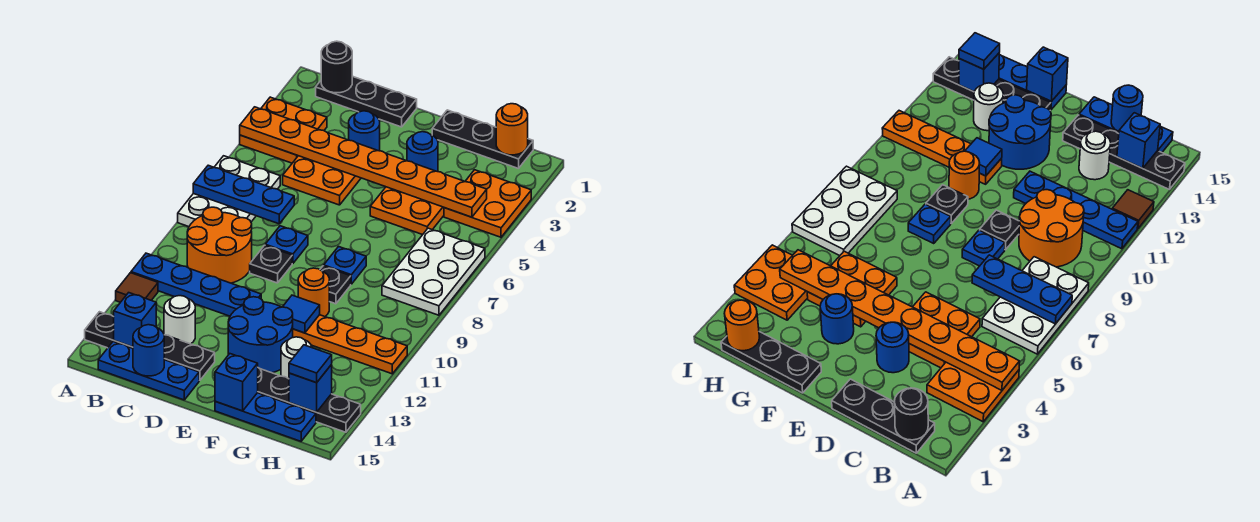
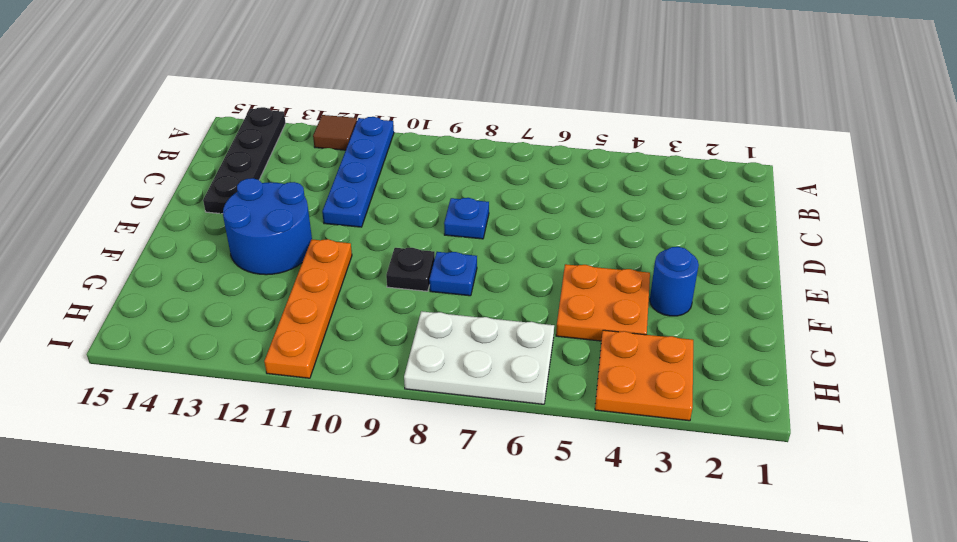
none -> orange plate A3:B4 level 1
none -> white plate A6:B8 level 1
none -> black plate B1:D1 level 1
none -> orange round brick B9:C10 level 1

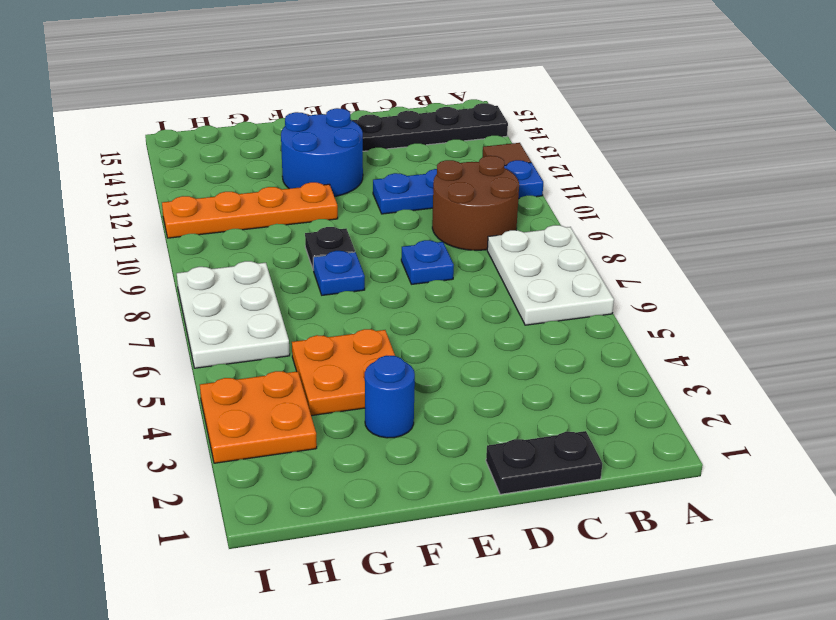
brown round brick B9:C10 level 1 -> orange round brick B9:C10 level 1
black plate C1:D1 level 1 -> black plate B1:D1 level 1
none -> orange plate A3:B4 level 1
none -> blue plate B15:D15 level 1
none -> orange plate C4:D5 level 1
none -> white round brick C13 level 1

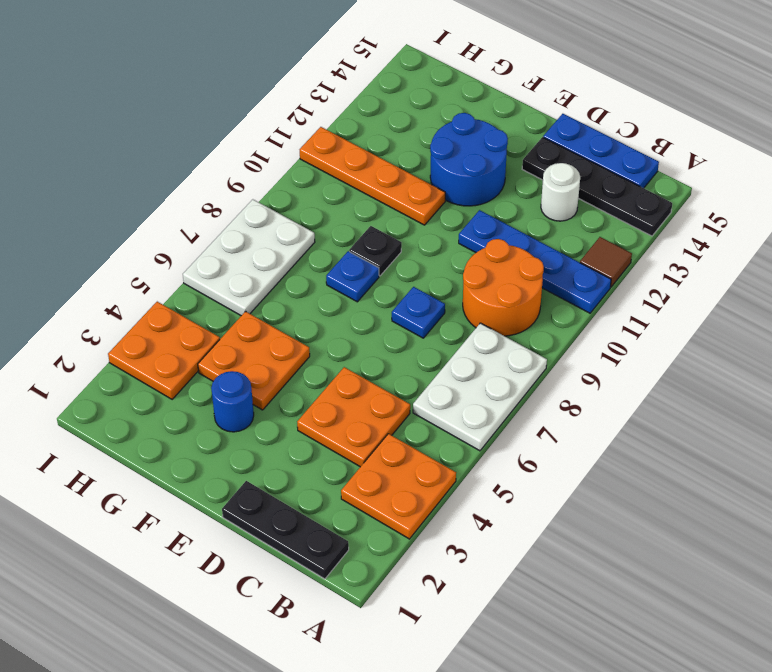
none -> blue round brick D3 level 1
none -> black plate D9 level 1
none -> black plate F1:H1 level 1
none -> orange round brick F10 level 1

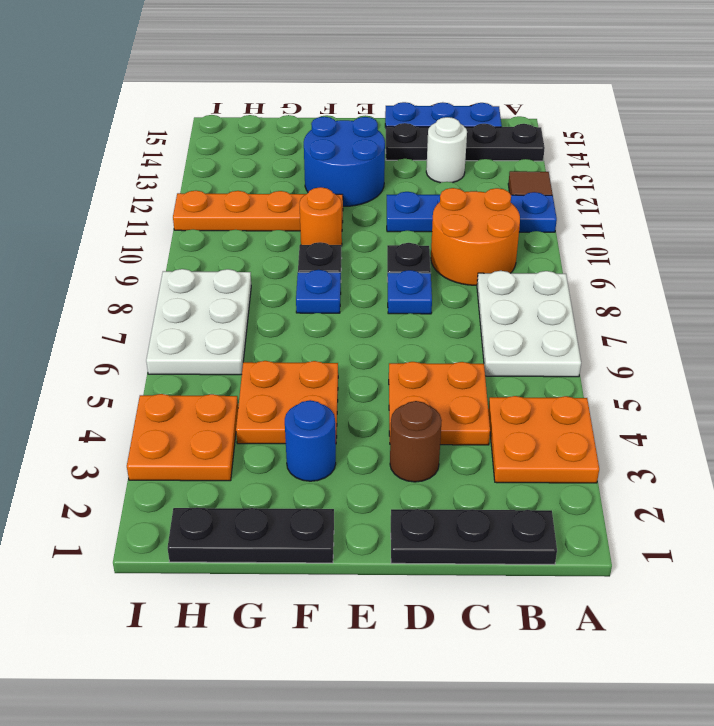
brown round brick D3 level 1 -> blue round brick D3 level 1
none -> black plate F14:I14 level 1
none -> blue plate F15:H15 level 1
none -> white round brick G13 level 1
none -> orange plate A4:H4 level 2

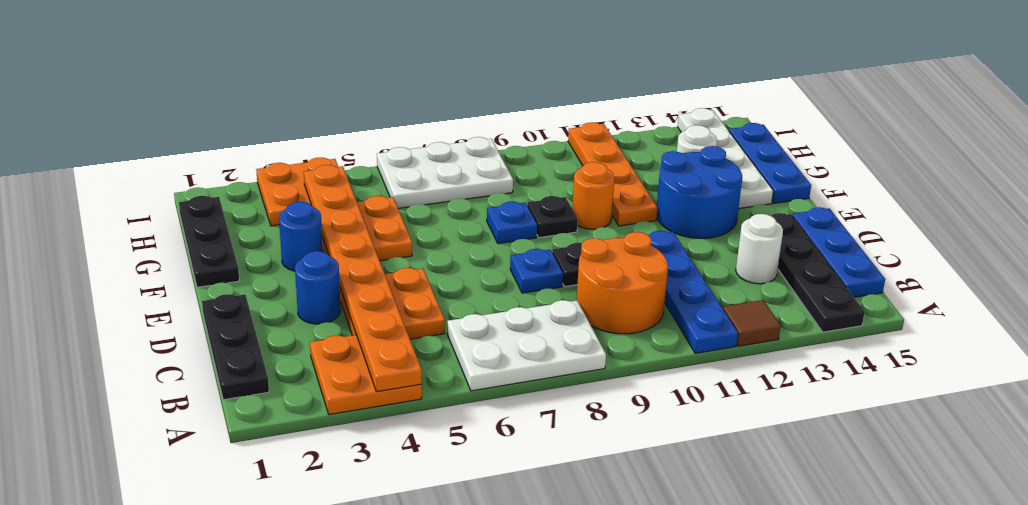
white plate F14:I14 level 1 -> black plate F14:I14 level 1
none -> blue plate A7:C7 level 2
none -> black round brick B1 level 2
none -> blue brick B14 level 2
none -> blue round brick C15 level 2

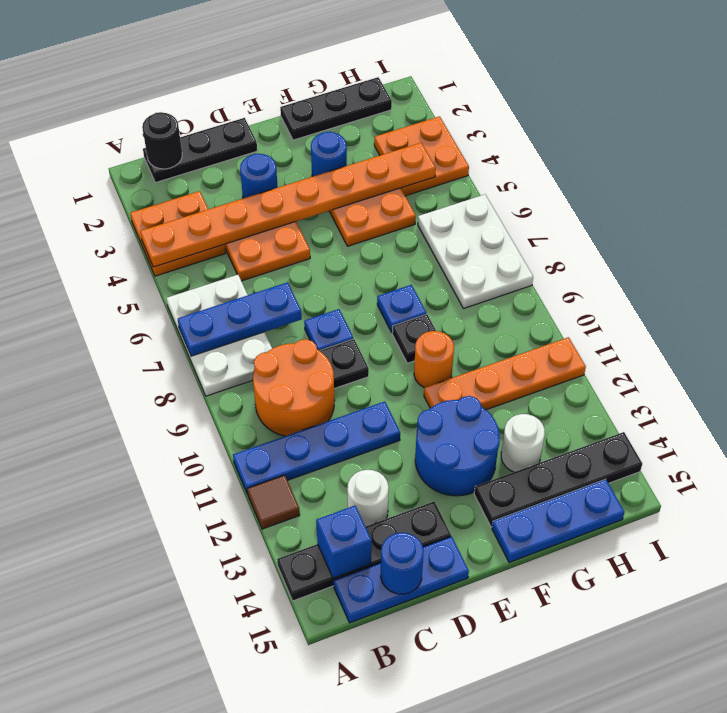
none -> blue tile F11 level 2
none -> blue brick F15 level 2
none -> orange round brick H1 level 2
none -> blue brick H14 level 2

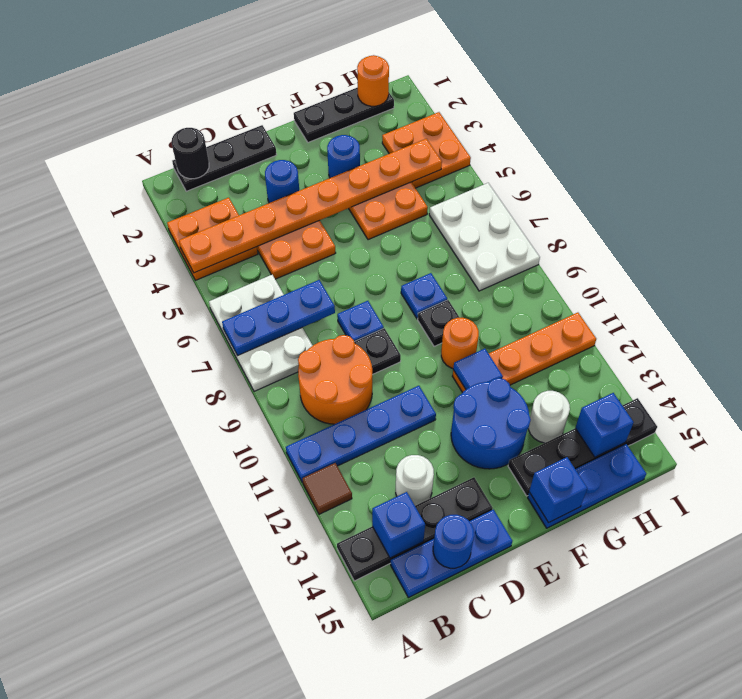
none -> blue tile H14 level 3

